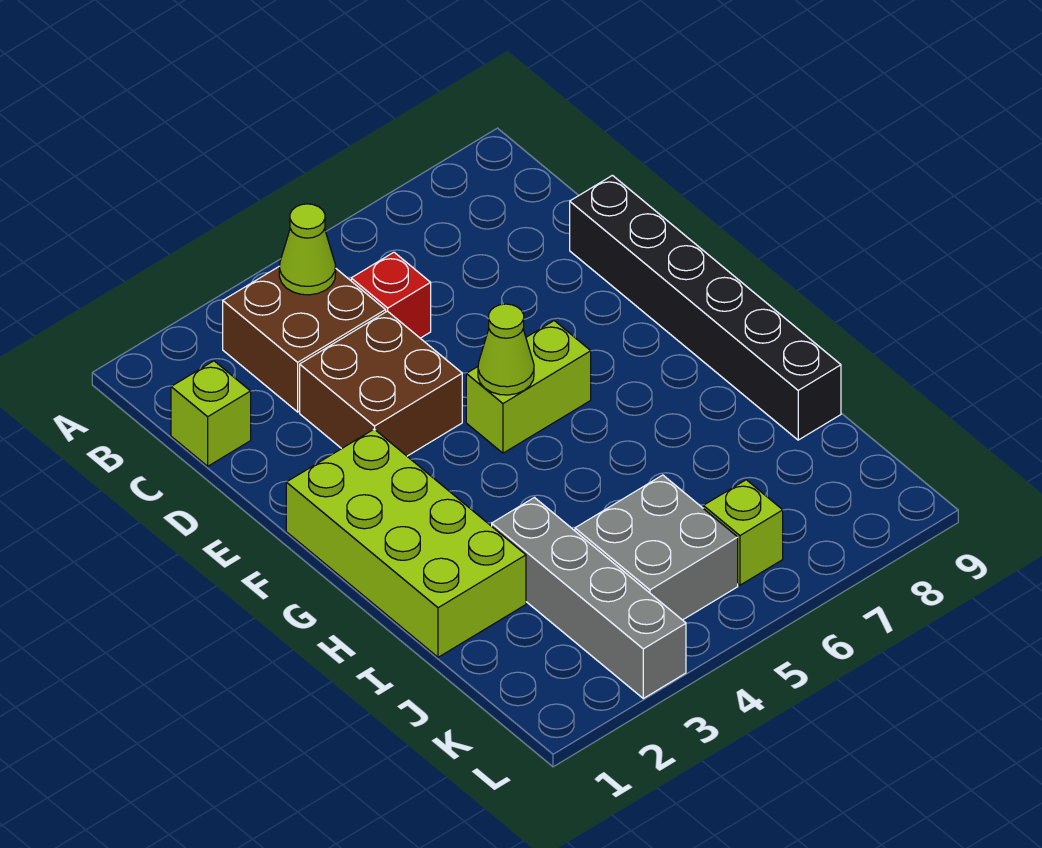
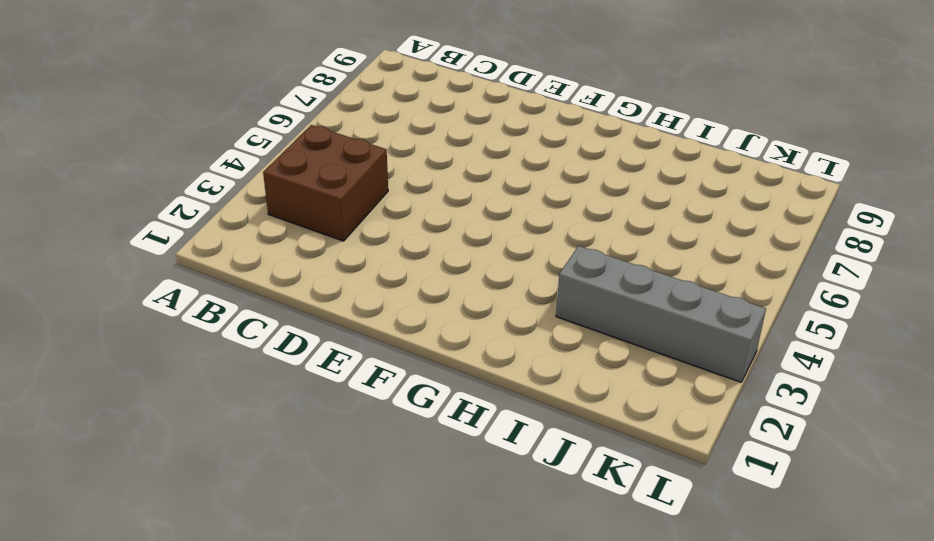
none -> lime brick C1 level 1
none -> red brick C5 level 1
none -> brown brick D3:E4 level 1

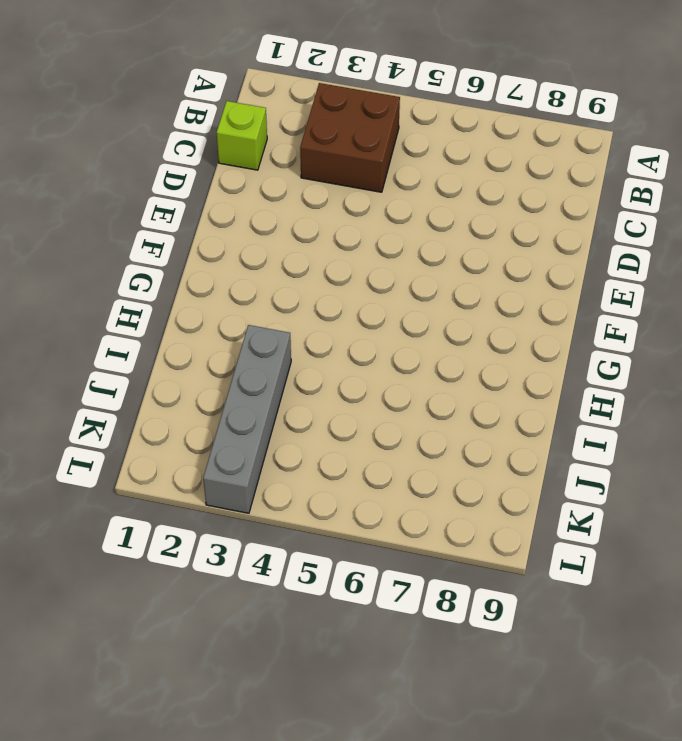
none -> red brick C5 level 1
none -> brown brick D3:E4 level 1
none -> black brick D9:I9 level 1

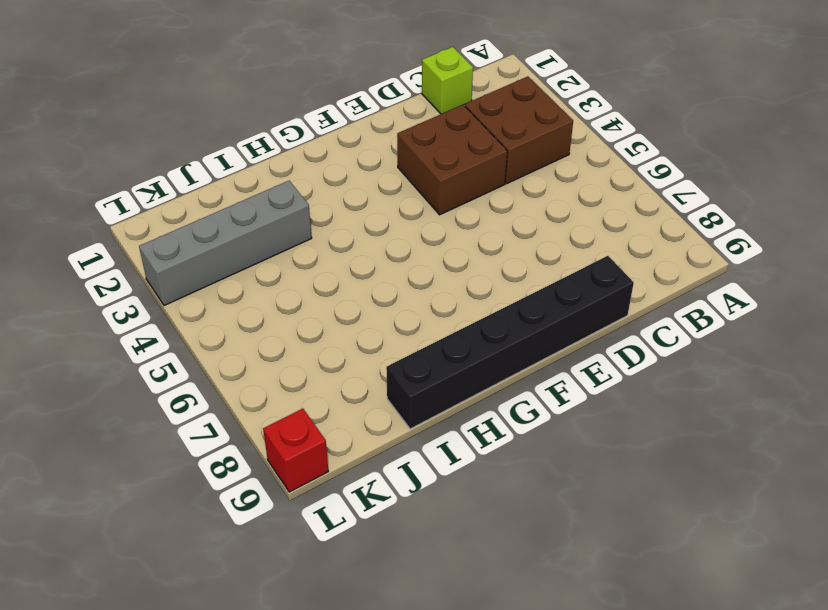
red brick L9 level 1 -> red brick C5 level 1
none -> lime brick F1:I2 level 1
none -> lime brick F5:F6 level 1
none -> grey brick J4:K5 level 1

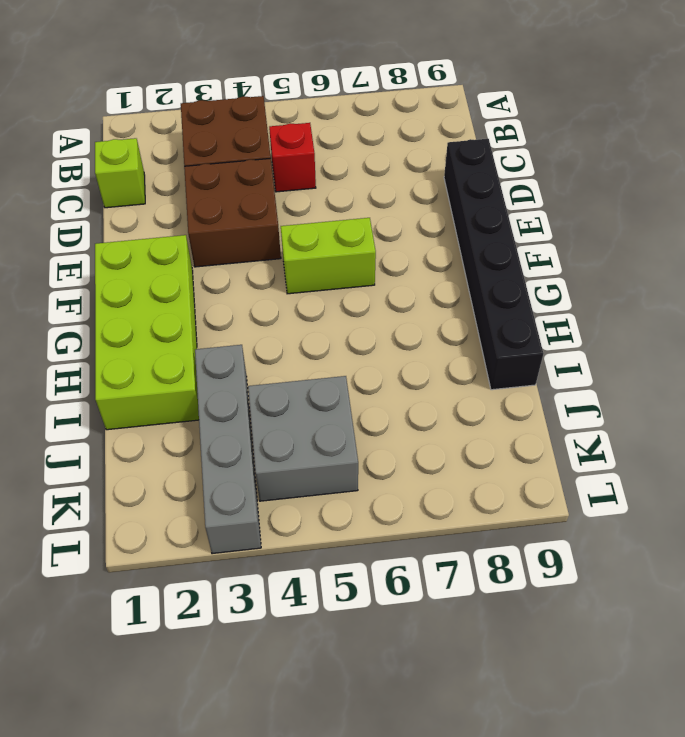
none -> lime brick K6 level 1
none -> lime cone B4 level 2
none -> lime cone F5 level 2

